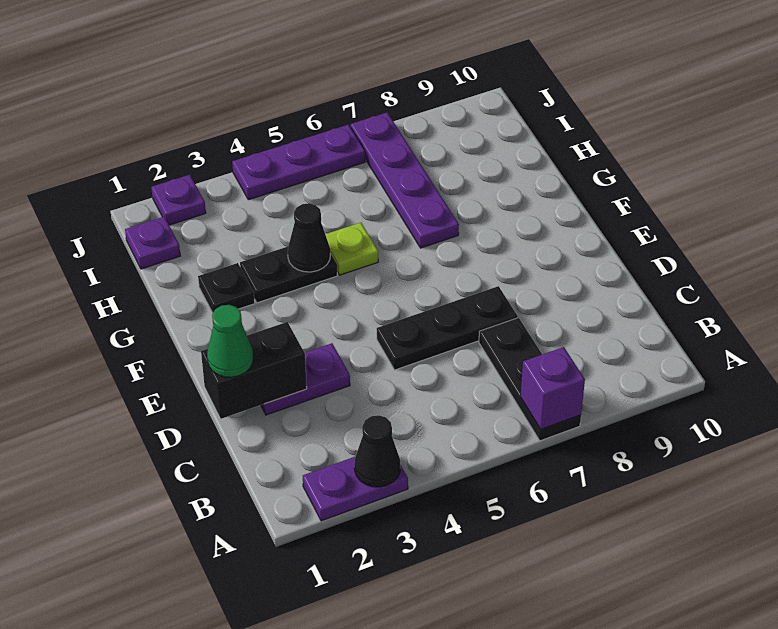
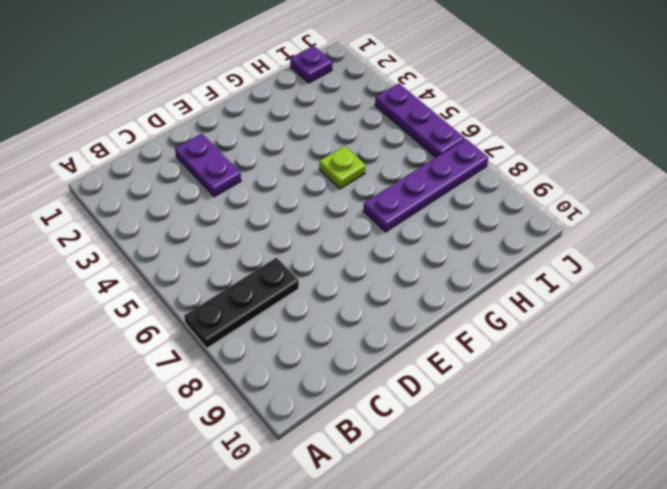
none -> purple plate A2:A3 level 1
none -> black plate D5:D7 level 1
none -> black plate G2 level 1

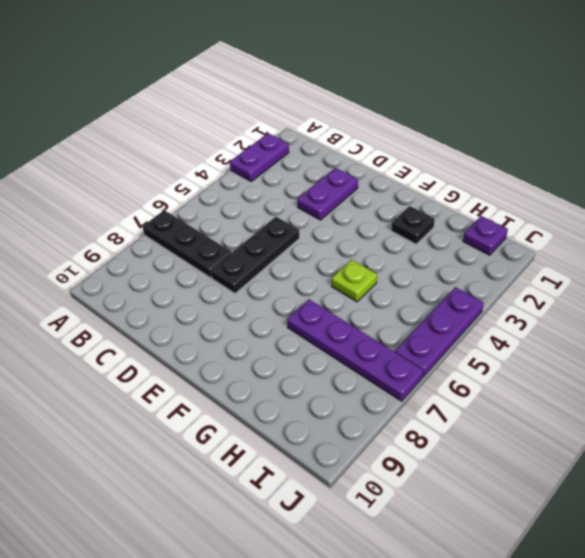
none -> black plate G3:G4 level 1
none -> purple plate J2 level 1
none -> black cone A3 level 2

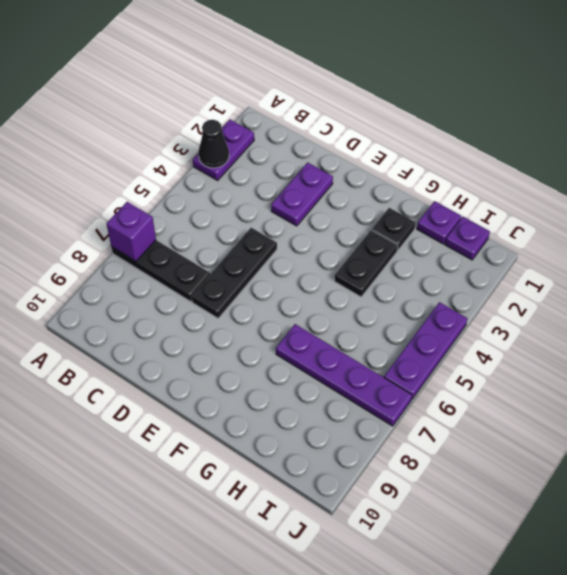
purple plate H1 level 1 -> purple plate J2 level 1
none -> lime plate G5 level 1
none -> black brick D1:D2 level 2
none -> black cone G4 level 2

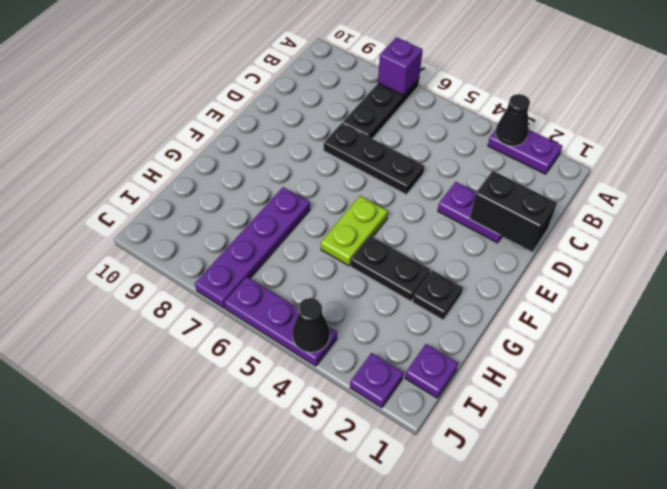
lime plate F5:G5 level 1 -> lime plate G5 level 1
black cone J4 level 2 -> black cone G4 level 2
none -> green cone D1 level 3

